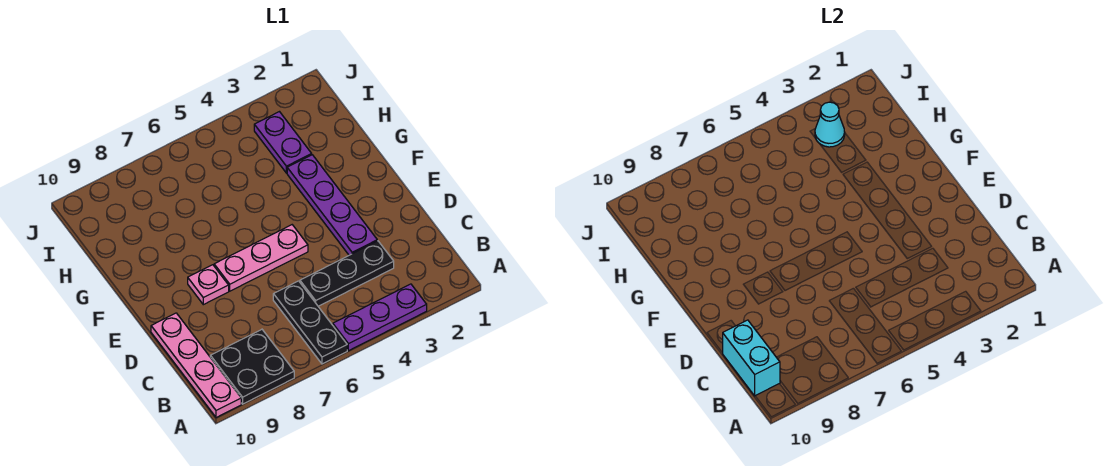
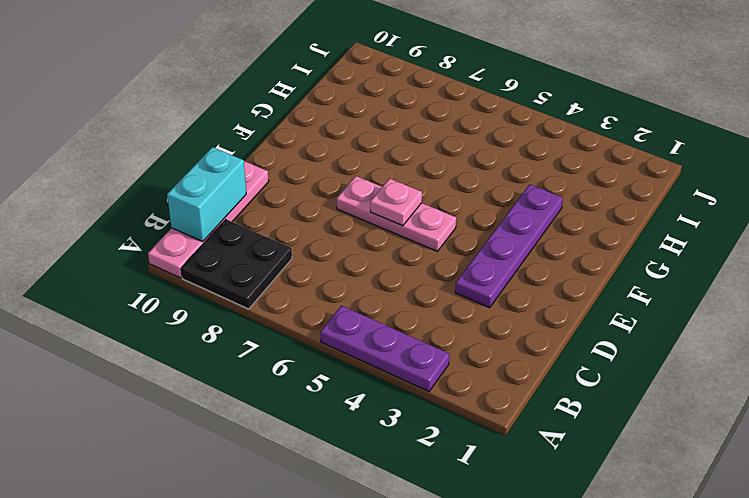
pink plate E6 level 2 -> pink plate E8 level 1
none -> black plate A6:C6 level 1
none -> black plate C3:C5 level 1

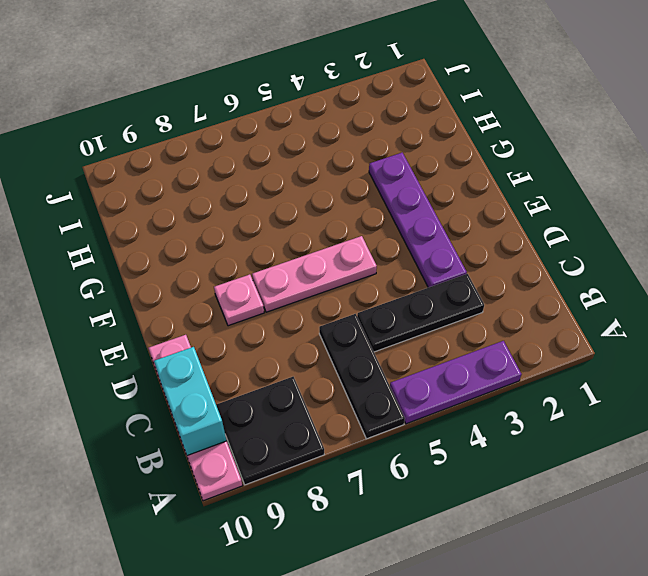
none -> purple plate H3:I3 level 1
none -> cyan cone I3 level 2

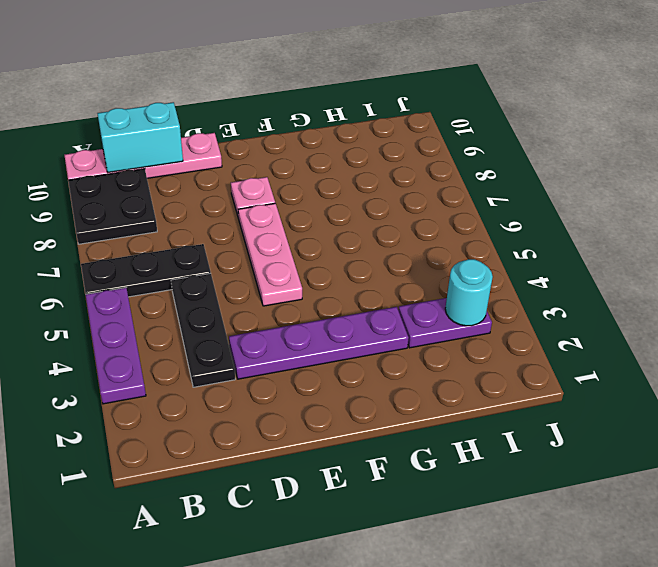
cyan round brick I3 level 2 -> cyan cone I3 level 2

